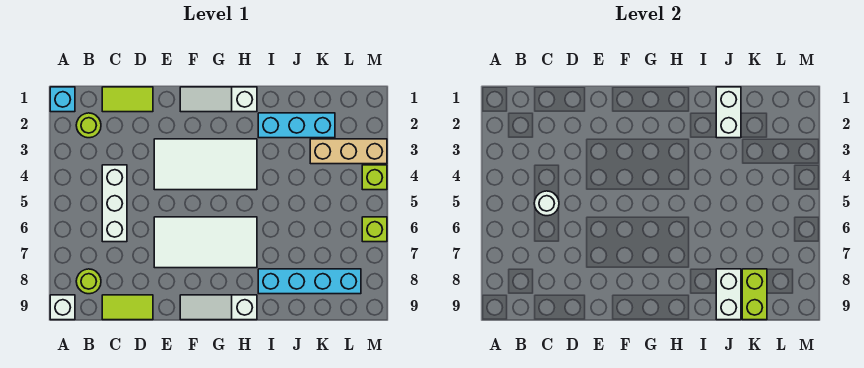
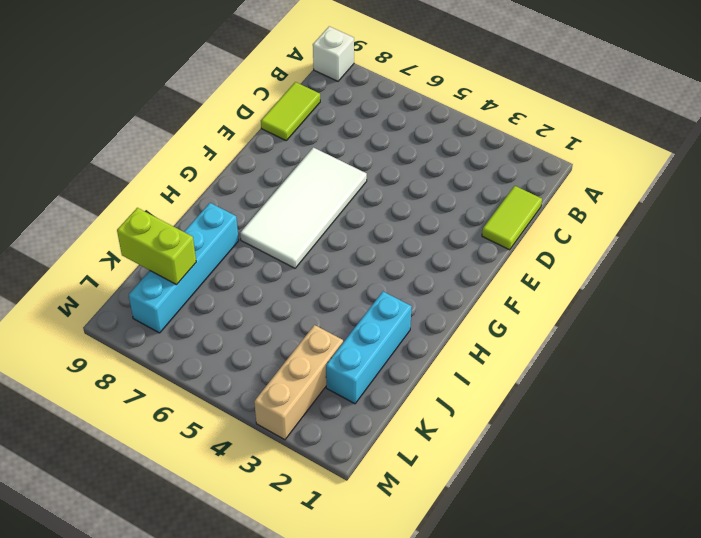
none -> cyan brick A1 level 1
none -> lime round brick B2 level 1
none -> lime round brick B8 level 1

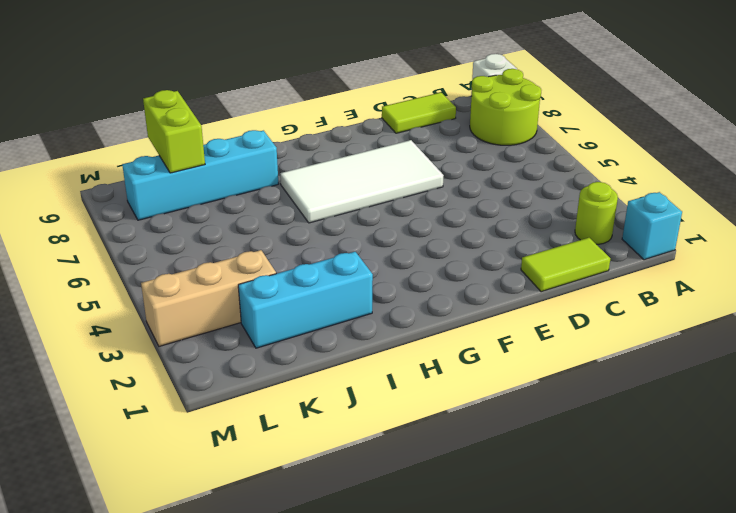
lime round brick A7:B8 level 1 -> lime round brick B8 level 1
none -> white brick C4:C6 level 1
none -> white tile E3:H4 level 1
none -> white slope F1:H1 level 1 top H

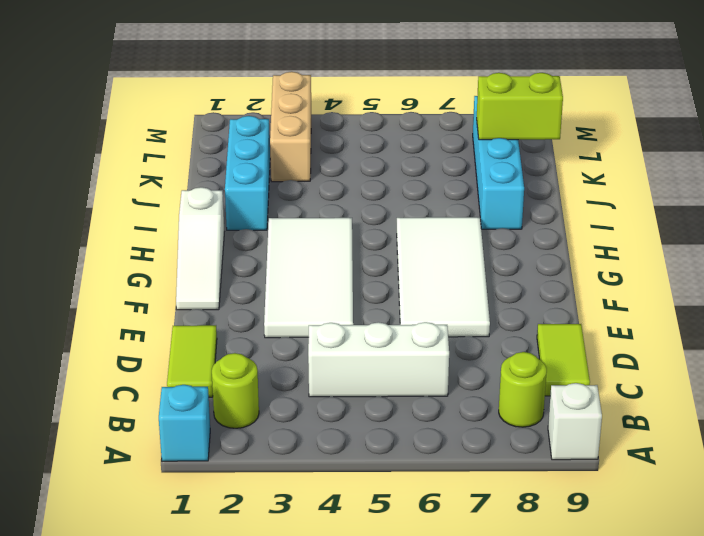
none -> white slope F9:H9 level 1 top H
none -> lime brick M4 level 1
none -> lime brick M6 level 1

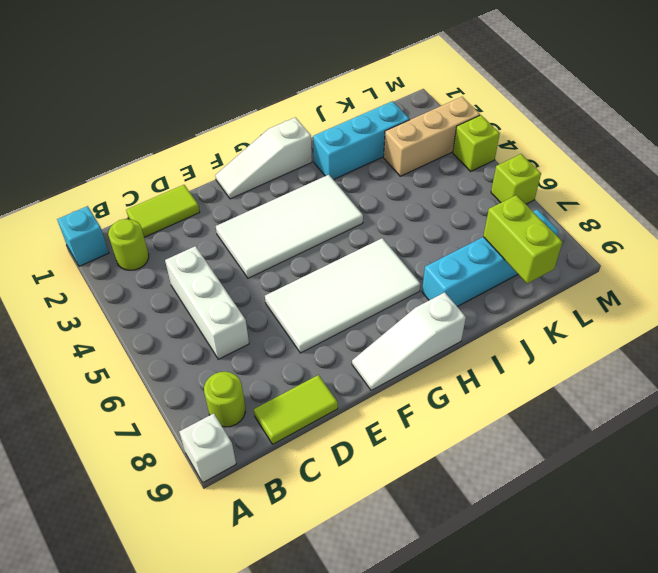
none -> white round brick C5 level 2
none -> white brick J1:J2 level 2
none -> white brick J8:J9 level 2

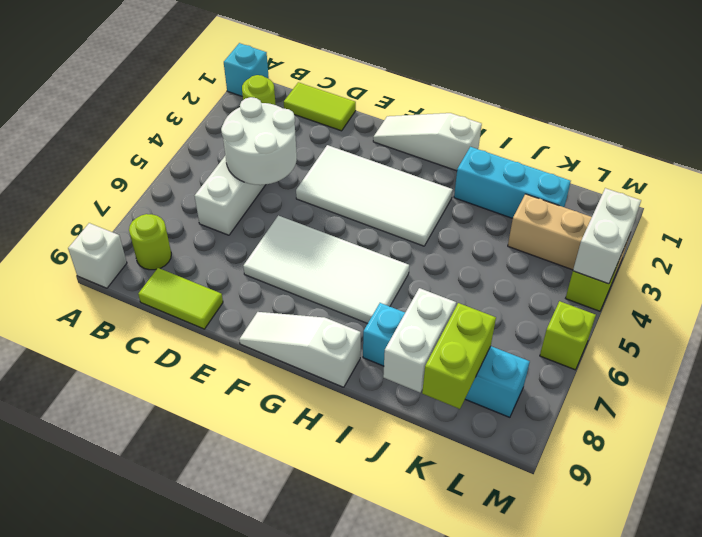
white round brick C4:D5 level 2 -> white round brick C5 level 2
white brick M3:M4 level 2 -> white brick J1:J2 level 2

